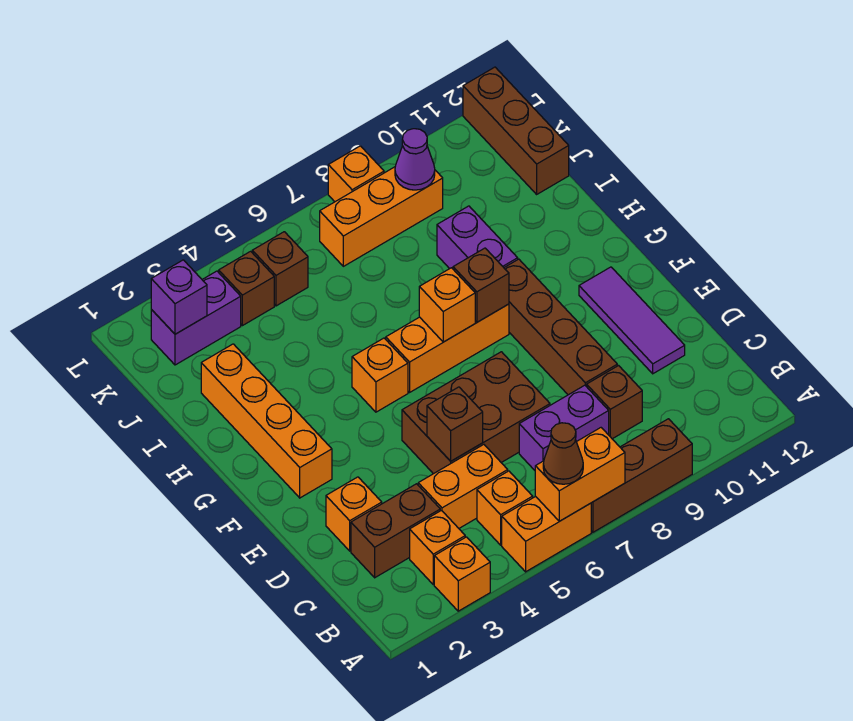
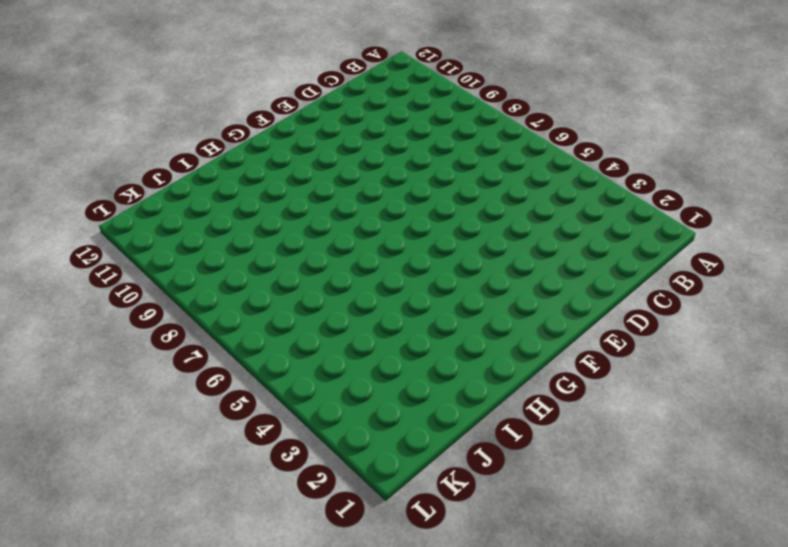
none -> orange brick A3 level 1
none -> orange brick A5:A6 level 1
none -> brown brick A7:A9 level 1
none -> orange brick B3 level 1

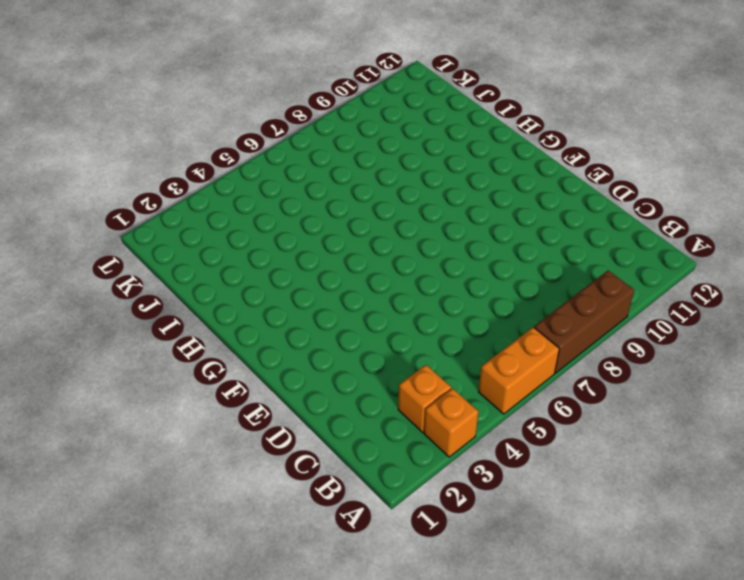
none -> orange brick B5 level 1
none -> brown brick C2:C3 level 1
none -> orange brick C4:C5 level 1
none -> purple brick C7:C8 level 1

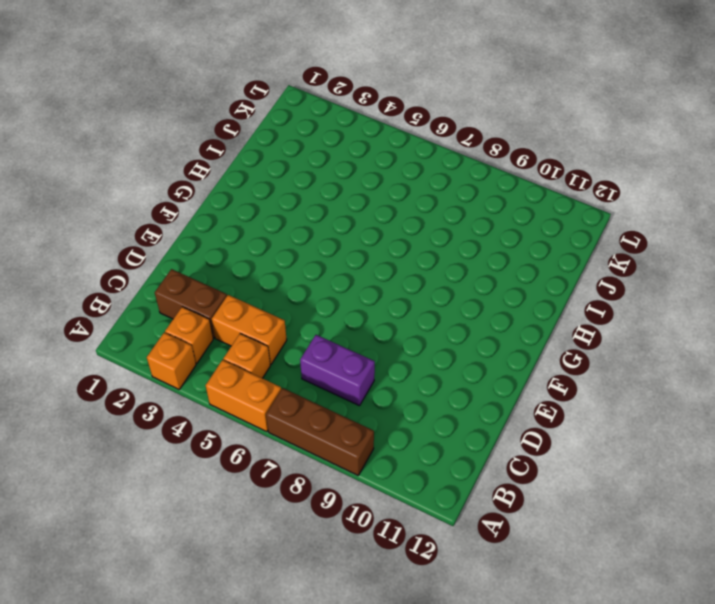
none -> brown brick C9 level 1
none -> orange brick D2 level 1
none -> brown brick D5:E7 level 1
none -> brown brick D9:G9 level 1

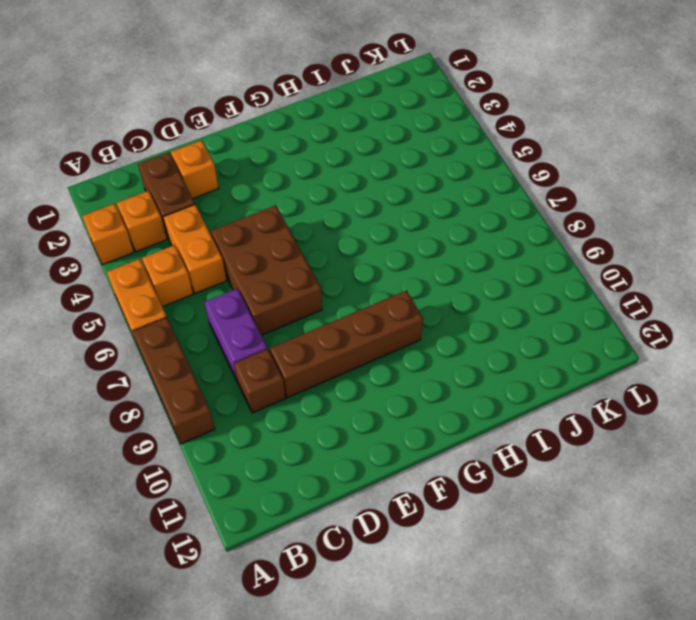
none -> purple tile D11:F11 level 1
none -> orange brick F2:I2 level 1
none -> orange brick G5 level 1
none -> orange brick G6:G8 level 1

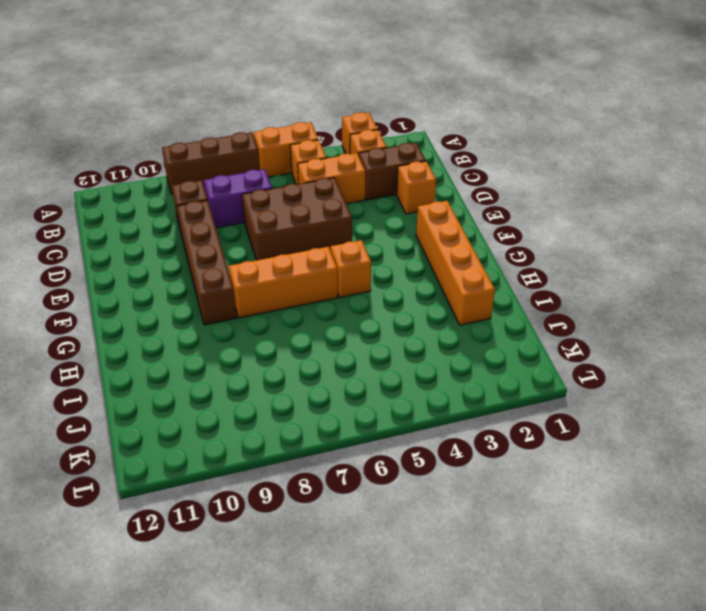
none -> purple tile D11:F11 level 1
none -> purple brick H9:I9 level 1
none -> brown brick J12:L12 level 1
none -> purple brick K2:K3 level 1

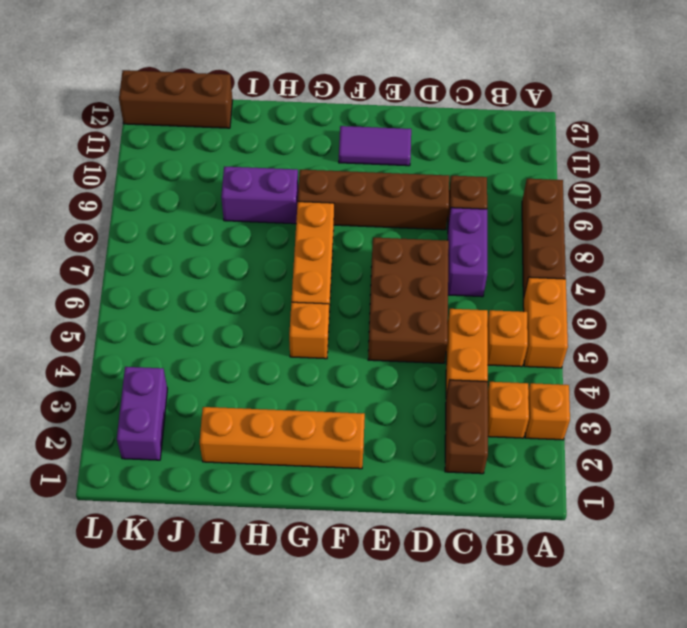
purple tile E11:F11 level 1 -> purple tile D11:F11 level 1
none -> orange brick D2 level 1
none -> brown brick K4 level 1
none -> brown brick K5 level 1
none -> orange brick K7:K9 level 1

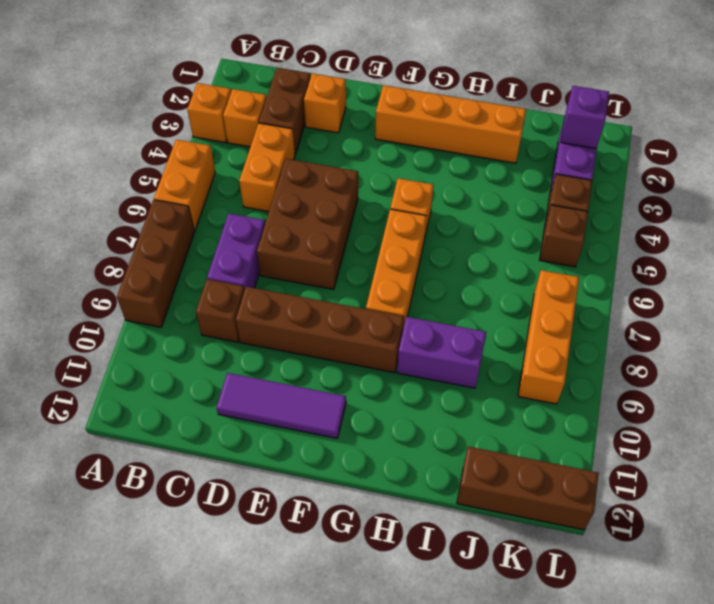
none -> orange brick B5 level 1
none -> orange brick L8 level 1
none -> orange brick A6:A7 level 2
none -> brown brick D5 level 2

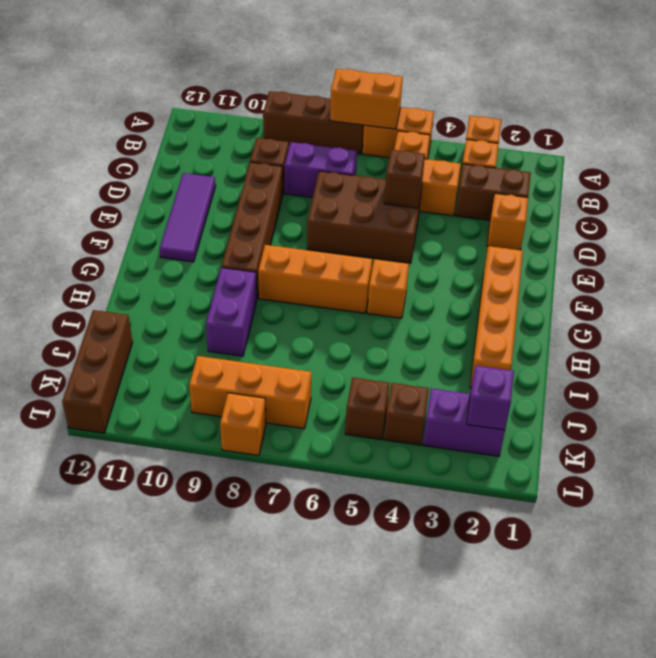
none -> orange brick G7 level 2
none -> brown brick G8 level 2
none -> purple cone K9 level 2
none -> brown cone A6 level 3

